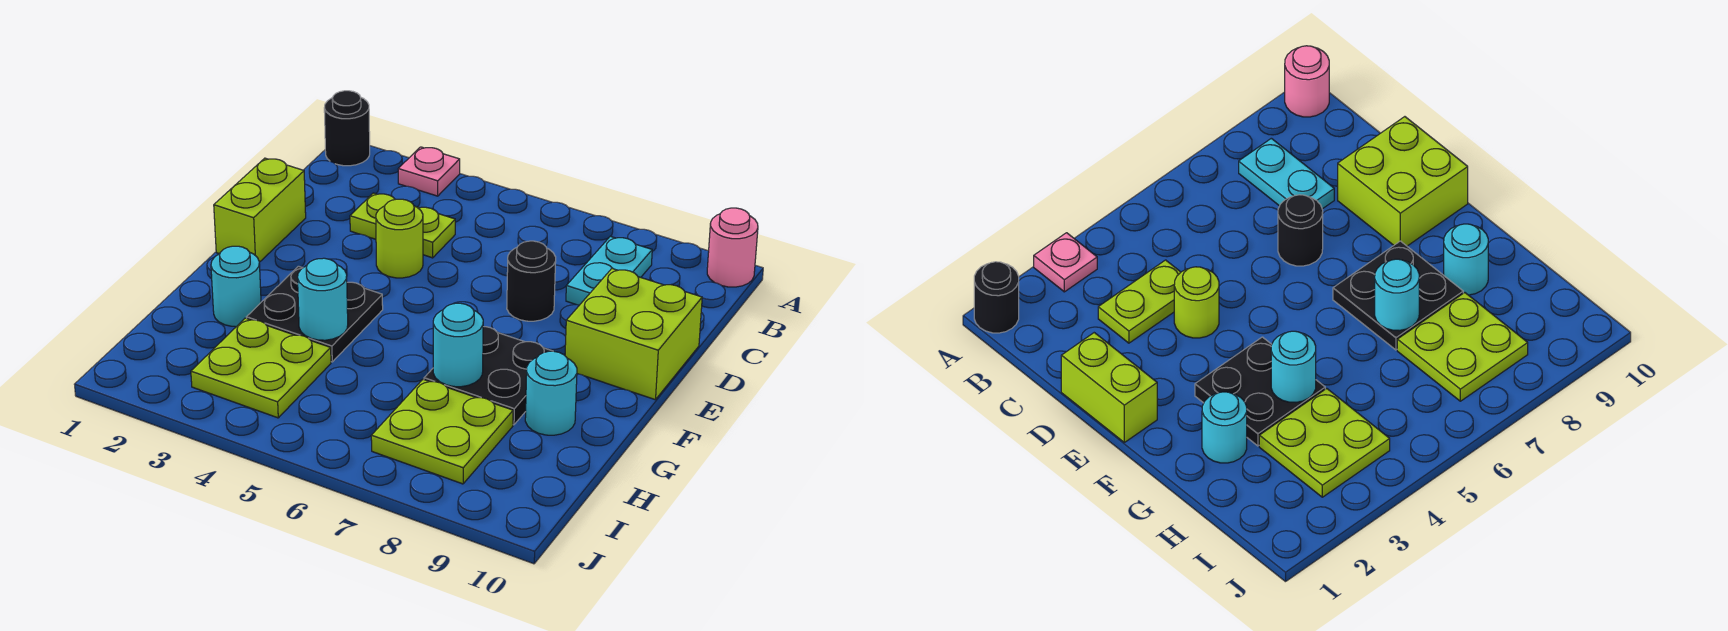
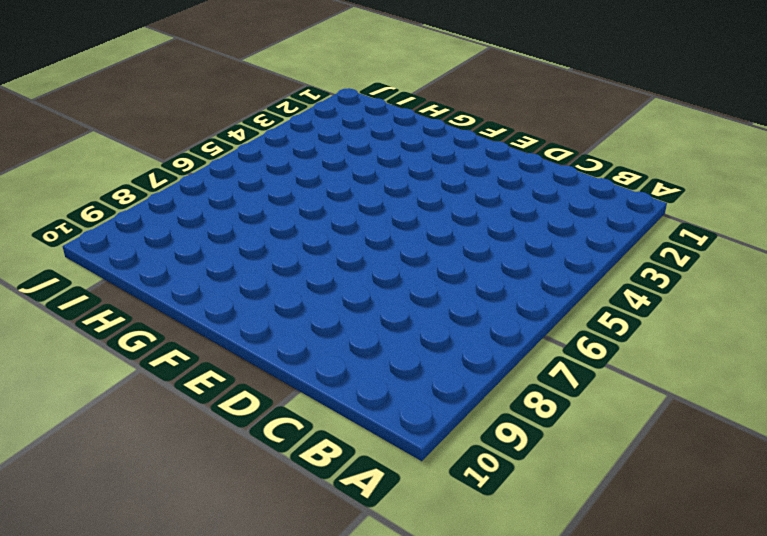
none -> black round brick A1 level 1
none -> pink plate A3 level 1
none -> pink round brick A10 level 1

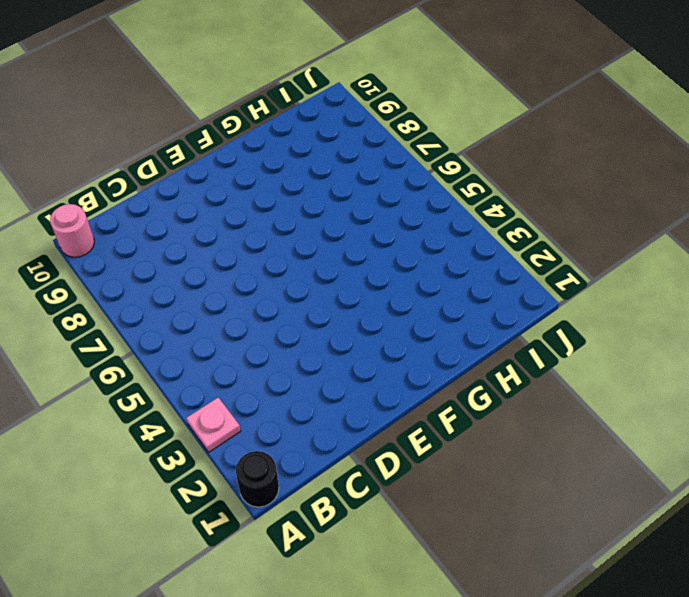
none -> cyan plate B8:C8 level 1
none -> lime plate C3:C4 level 1
none -> lime brick D1:E1 level 1

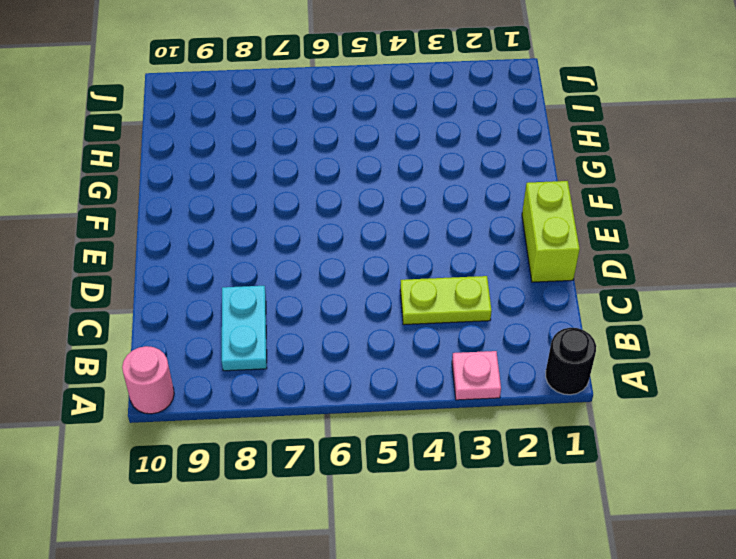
none -> lime round brick D4 level 1
none -> black round brick D7 level 1
none -> lime brick D9:E10 level 1

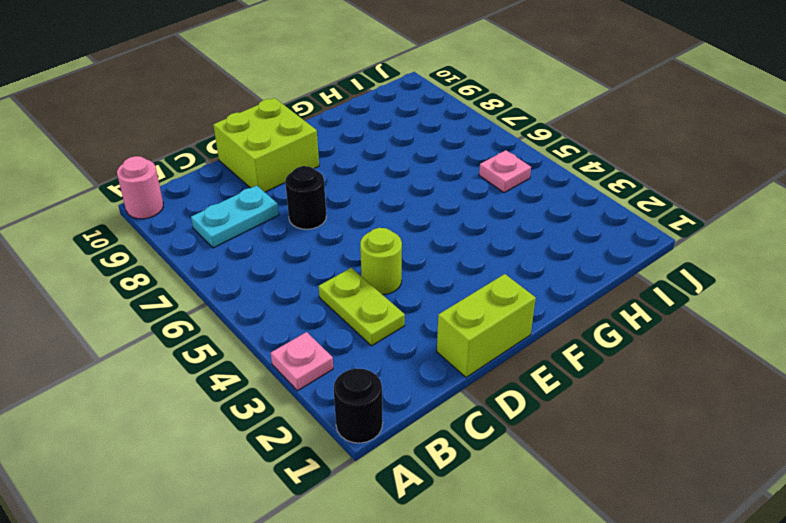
pink plate I5 level 1 -> none
none -> black plate F3:G4 level 1
none -> black plate F7:G8 level 1
none -> cyan round brick G2 level 1

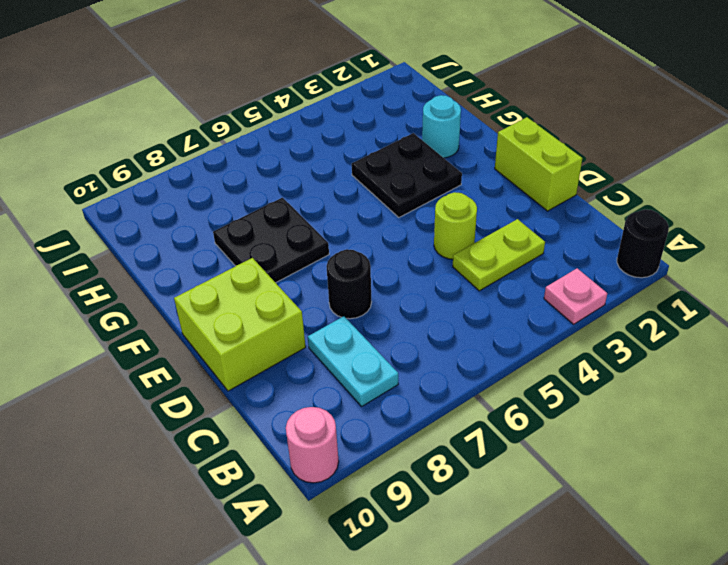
none -> cyan round brick G9 level 1
none -> lime plate H3:I4 level 1
none -> lime plate H7:I8 level 1

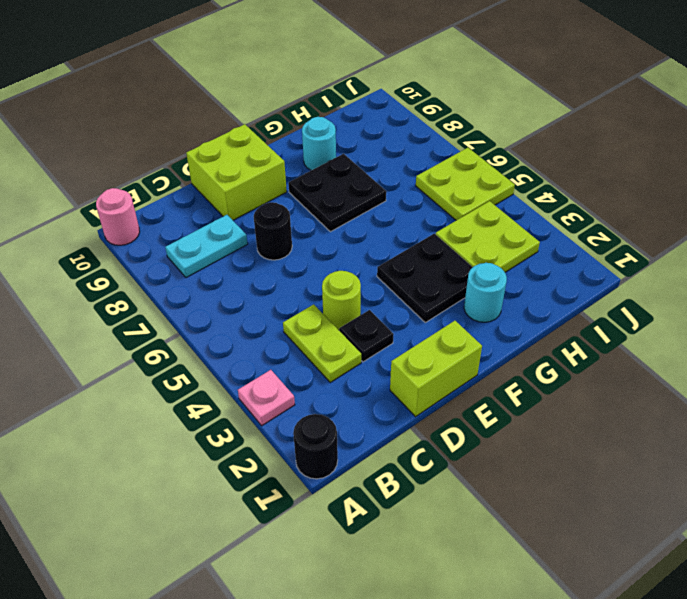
black plate D3 level 1 -> none
lime plate I5:J6 level 1 -> lime plate H7:I8 level 1
none -> cyan round brick G4 level 2
none -> cyan round brick G7 level 2

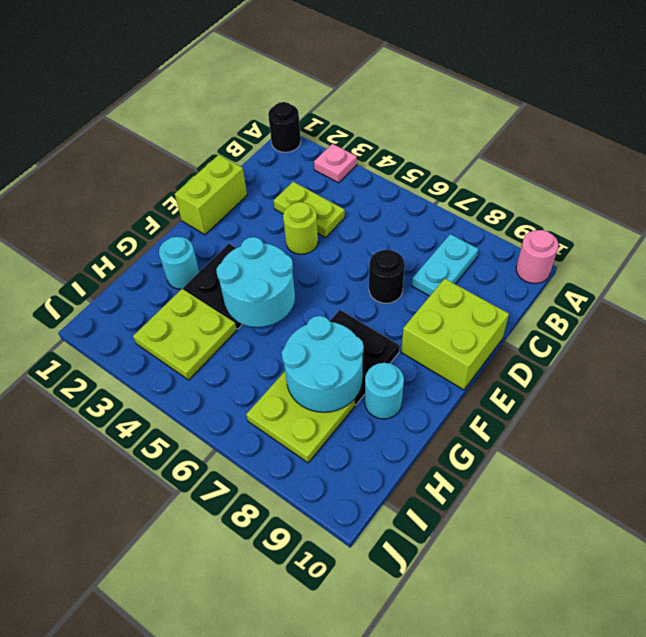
cyan round brick F4:G5 level 2 -> cyan round brick G4 level 2
cyan round brick G7:H8 level 2 -> cyan round brick G7 level 2

